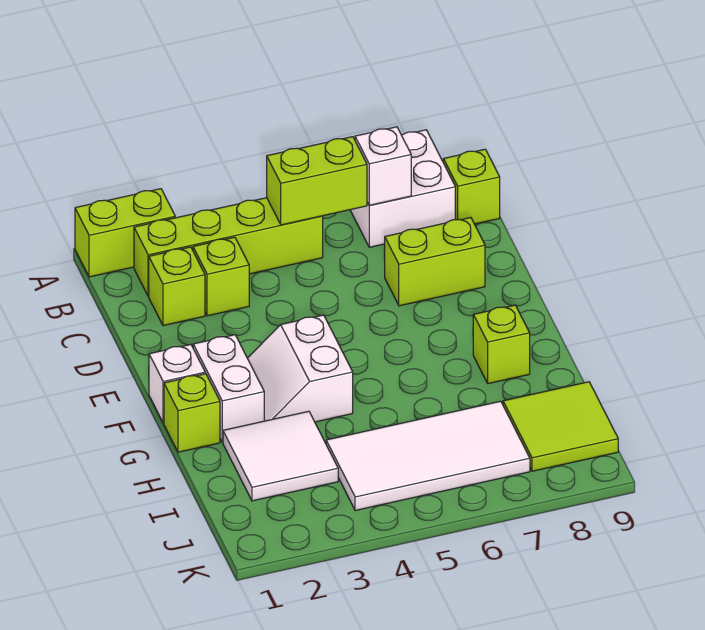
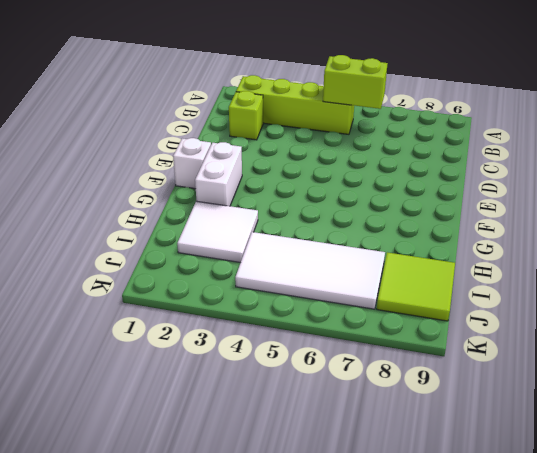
none -> lime brick A1:A2 level 1
none -> white brick A7:B8 level 1
none -> lime brick B9 level 1

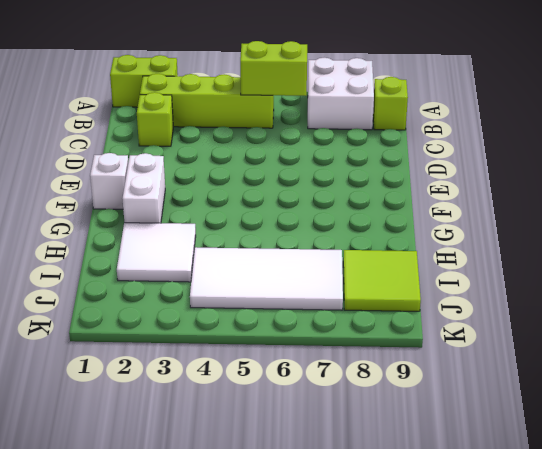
none -> lime brick C3 level 1
none -> lime brick D7:D8 level 1
none -> white slope F3:G4 level 1 top 4

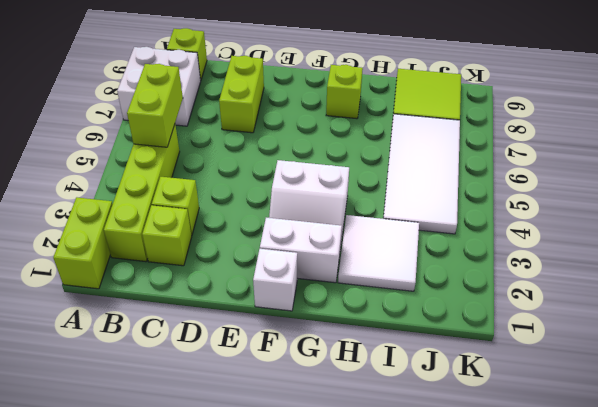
none -> lime brick G1 level 1
none -> white brick B7 level 2

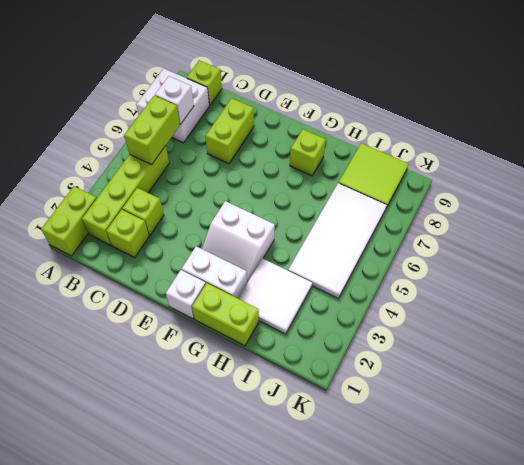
lime brick G1:H1 level 1 -> lime brick G1 level 1

